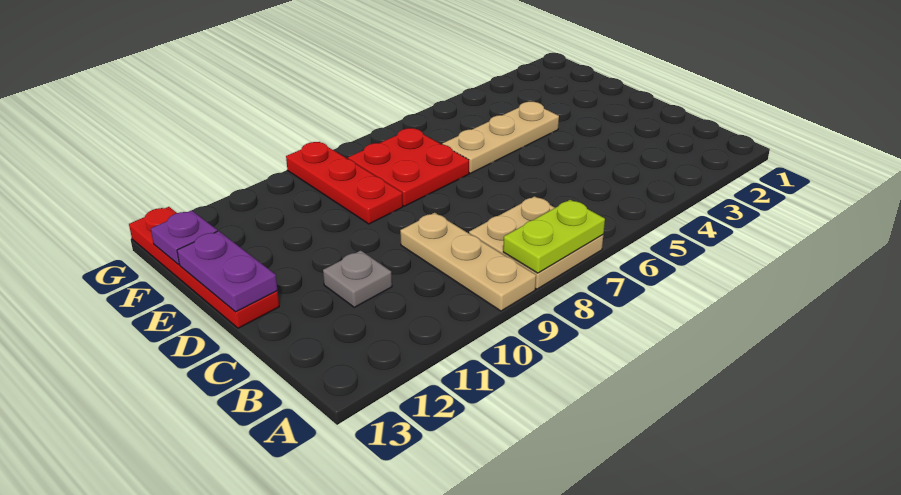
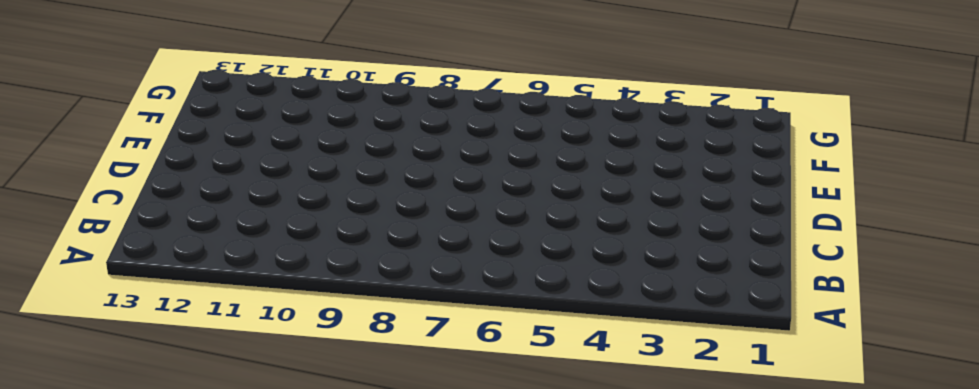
none -> tan plate A7:B8 level 1
none -> tan plate A9:C9 level 1

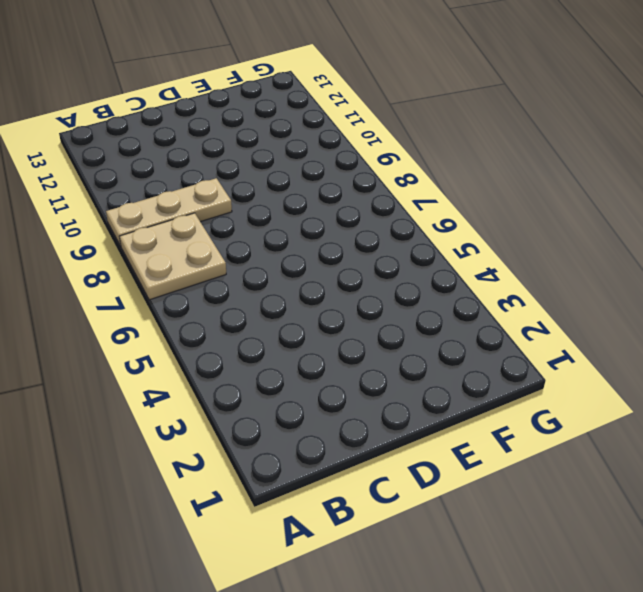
none -> grey plate C11 level 1
none -> red plate D13:G13 level 1

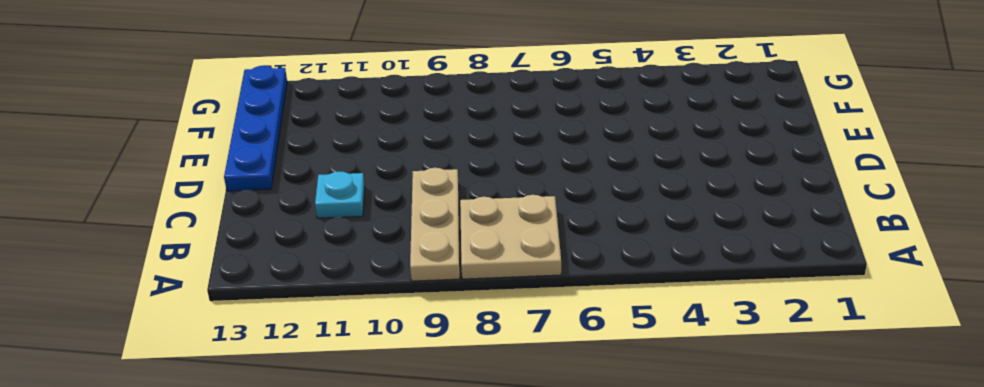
cyan plate C11 level 1 -> grey plate C11 level 1
blue plate D13:G13 level 1 -> red plate D13:G13 level 1
none -> tan plate E4:E6 level 1
none -> red plate E7:F8 level 1

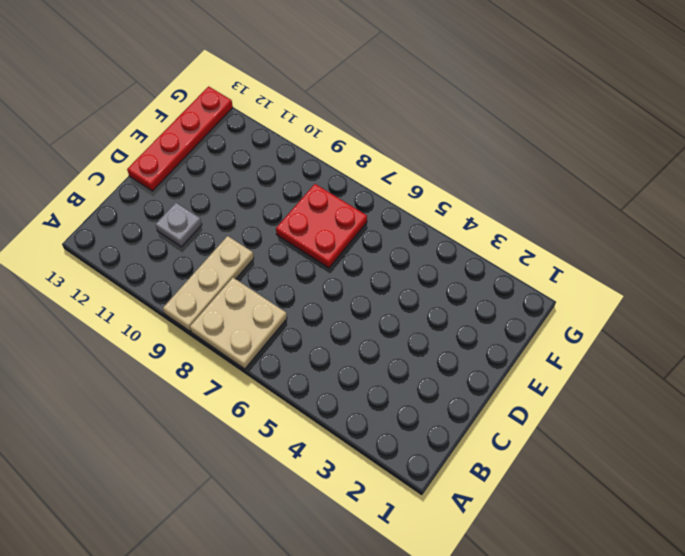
none -> tan plate E4:E6 level 1
none -> red plate E9:G9 level 1

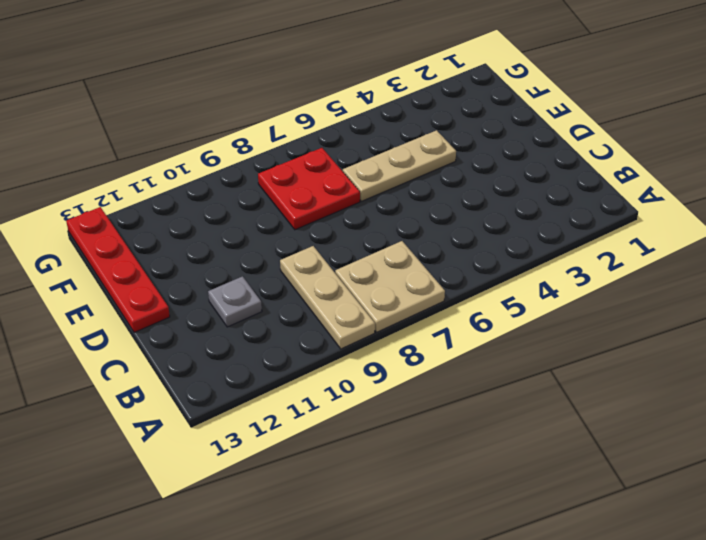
none -> red plate E9:G9 level 1
none -> lime plate A7:A8 level 2

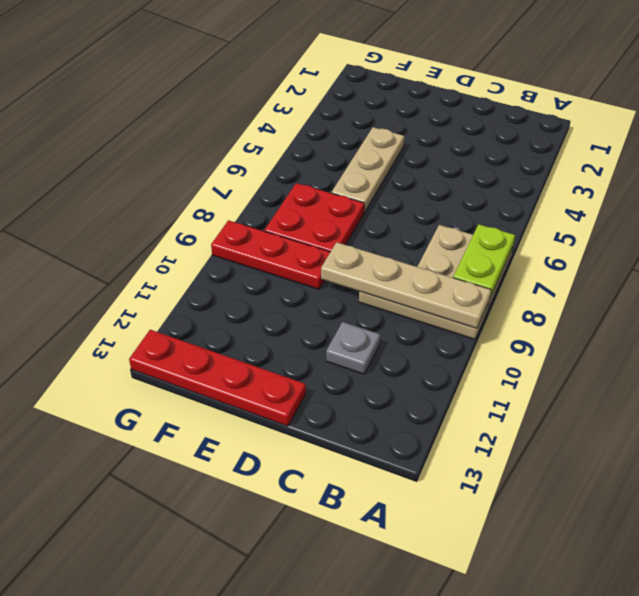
tan plate A9:D9 level 2 -> none
none -> purple plate D13:E13 level 2
none -> purple plate F13 level 2

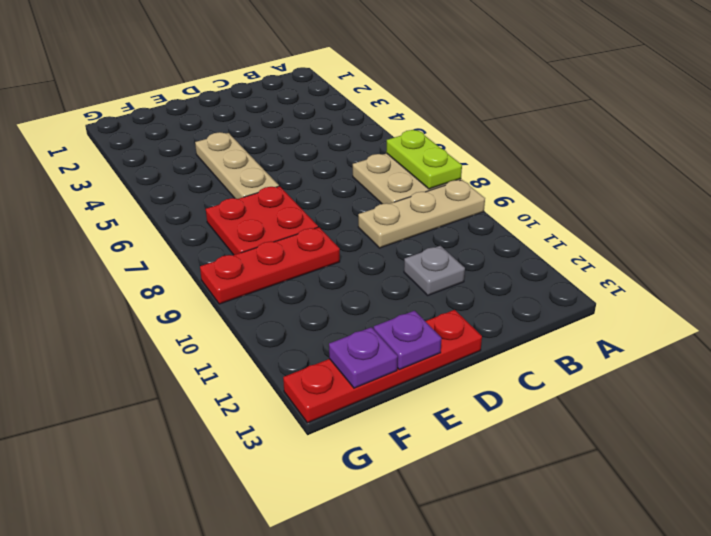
purple plate E13 level 2 -> purple plate D13:E13 level 2

